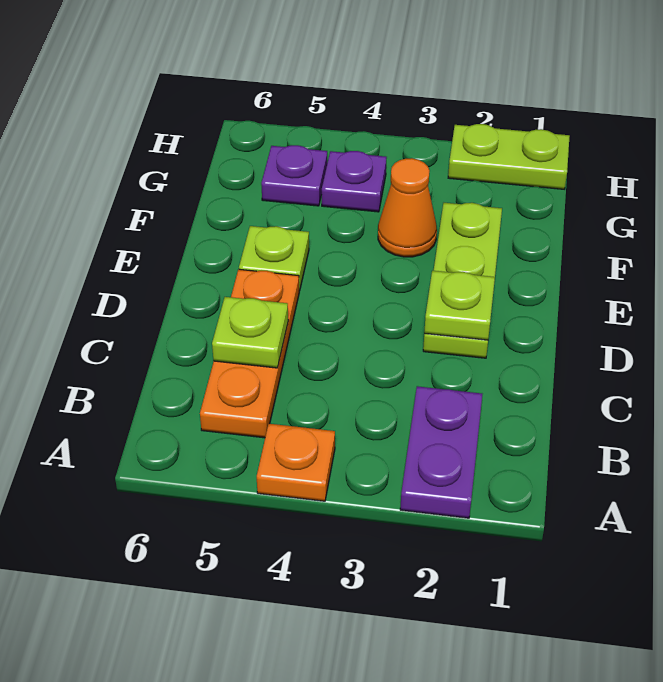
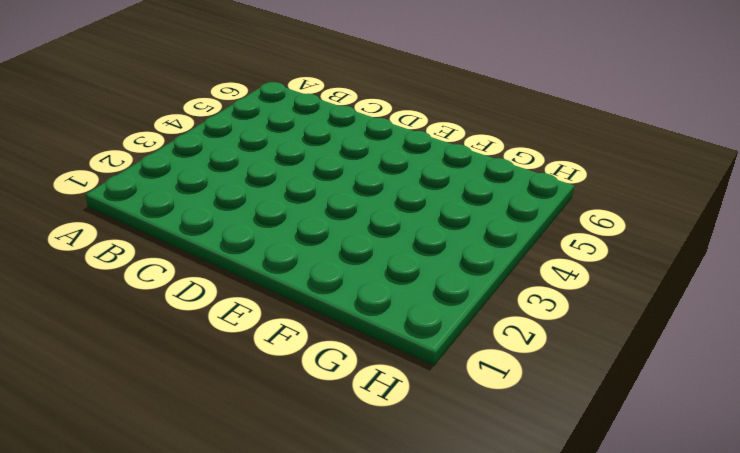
none -> purple plate A2:B2 level 1
none -> orange plate A4 level 1

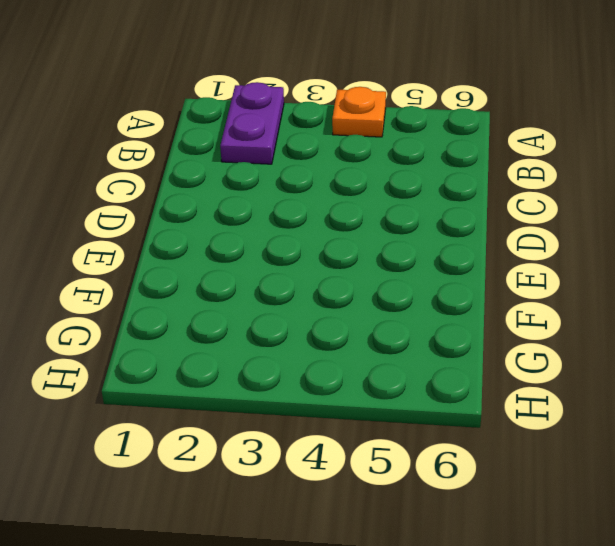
none -> orange plate B5:D5 level 1
none -> lime plate D2:F2 level 1

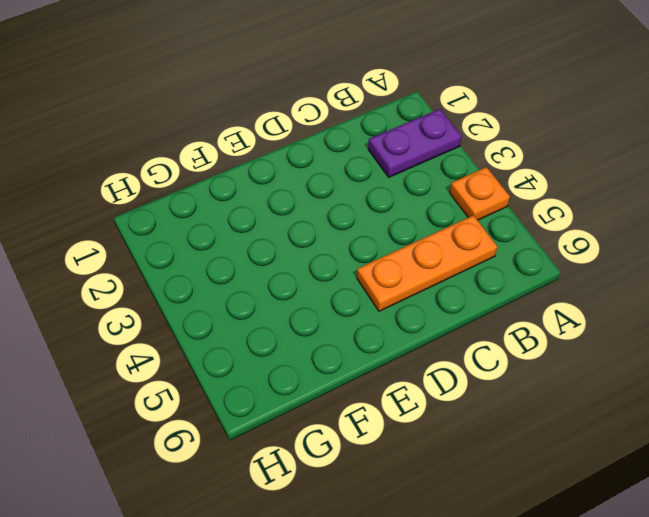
none -> lime plate D2:F2 level 1
none -> lime plate E5 level 1

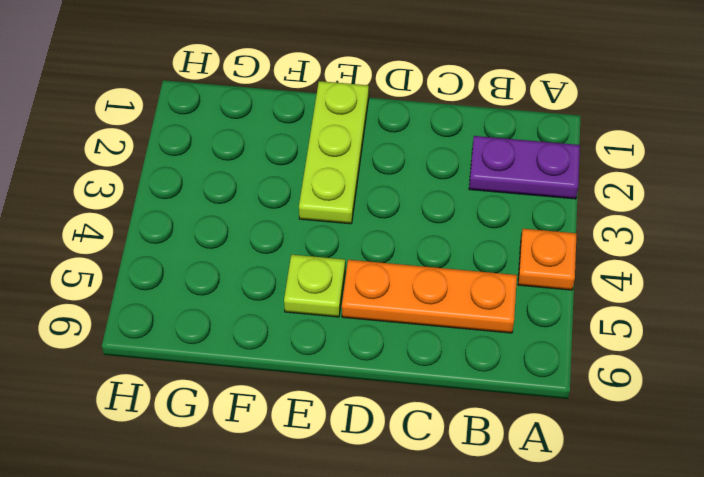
lime plate E1:E3 level 1 -> lime plate D2:F2 level 1
none -> orange cone F3 level 1
none -> purple plate G4 level 1

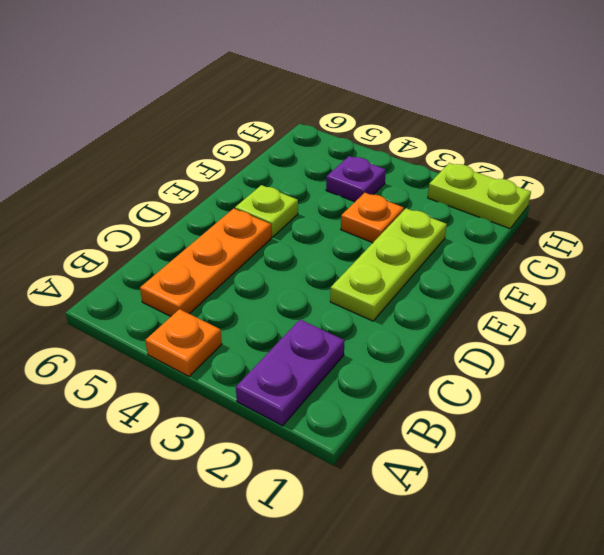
orange plate F3 level 1 -> orange cone F3 level 1
none -> purple plate G5 level 1
none -> lime plate C5 level 2

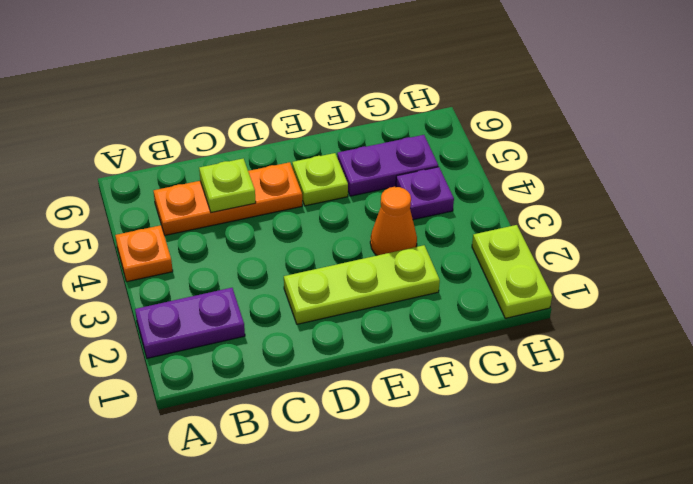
purple plate F5:G5 level 1 -> purple plate G5 level 1
none -> lime plate D2 level 2

